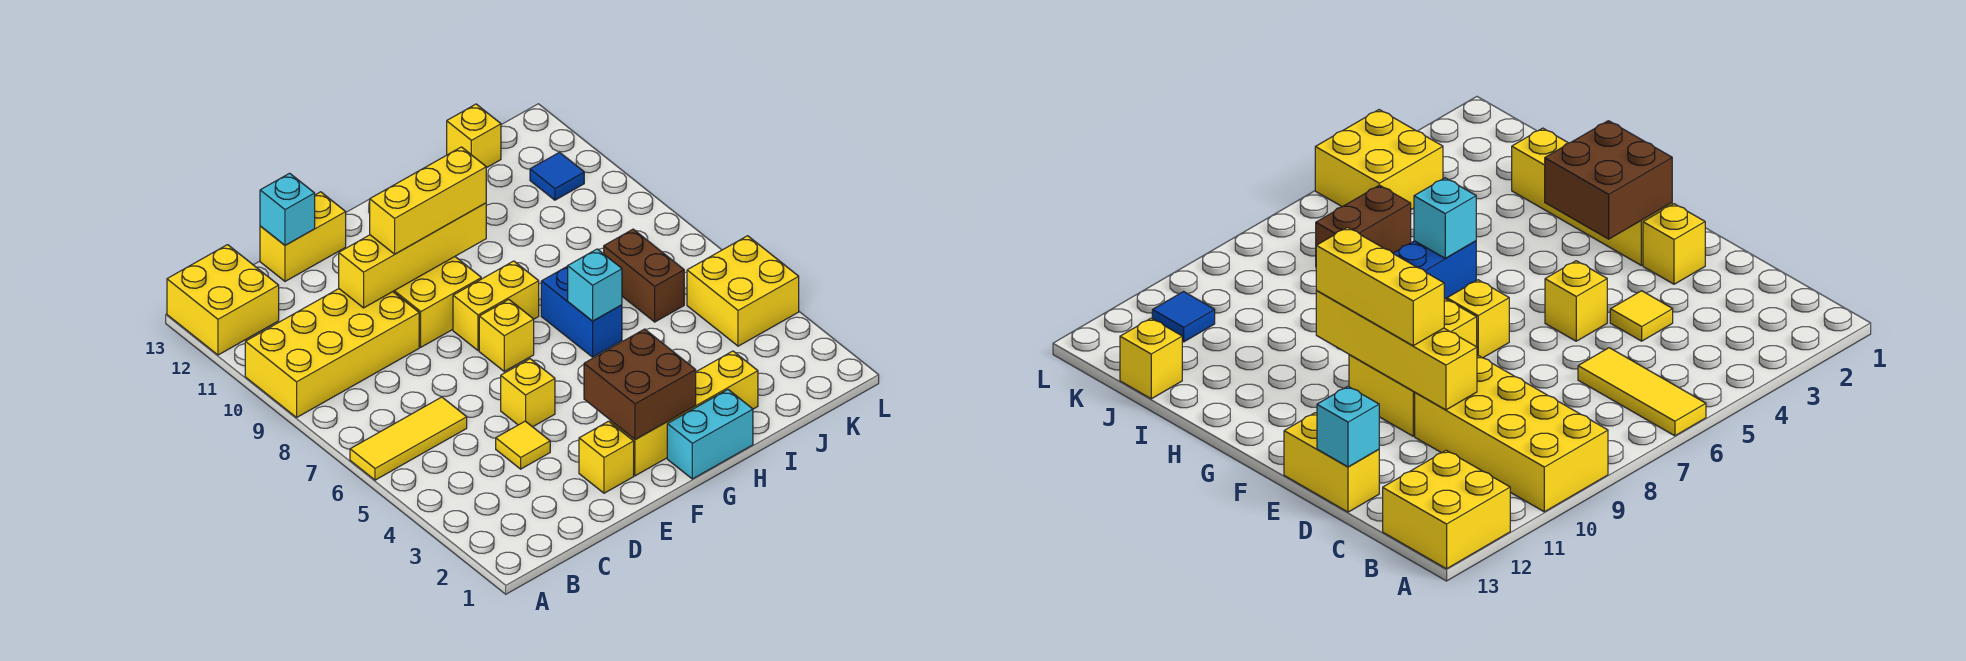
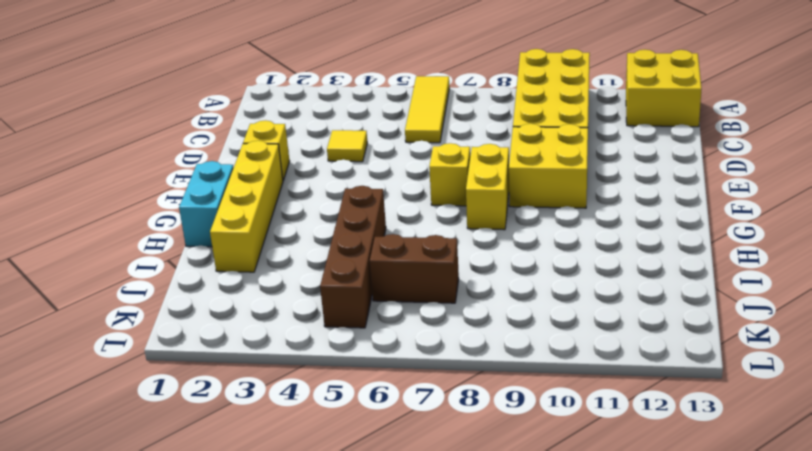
brown brick H5:K5 level 1 -> yellow brick K4:L5 level 1
none -> yellow brick D13:E13 level 1
none -> yellow brick E5 level 1
none -> blue brick H6:H7 level 1

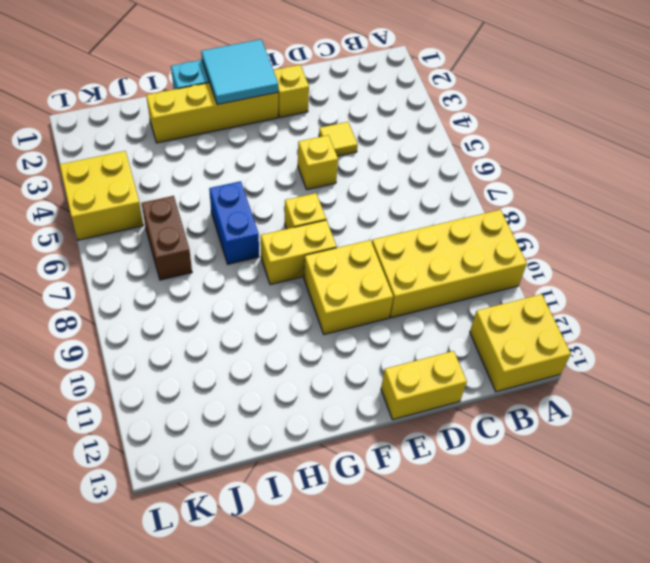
cyan tile F1:G2 level 2 -> brown brick F2:G3 level 2
none -> yellow tile A6:C6 level 1
none -> yellow brick J13 level 1
none -> blue tile K11 level 1

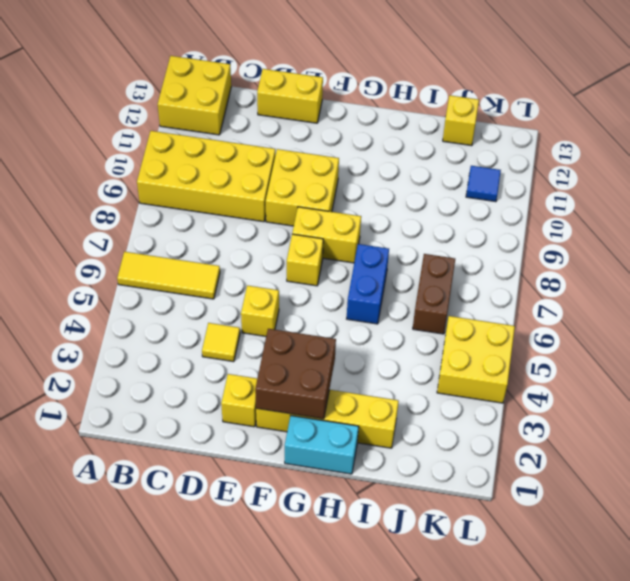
none -> yellow brick D10:G10 level 2
none -> cyan brick D13 level 2
none -> cyan brick H6 level 2

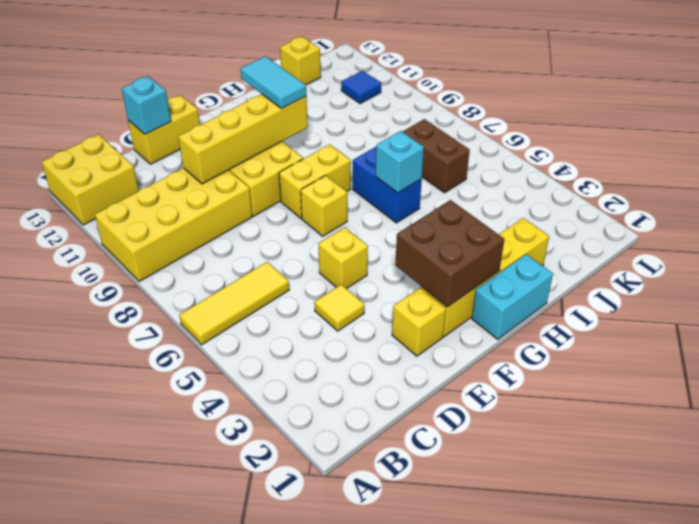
cyan tile G10:G11 level 3 -> yellow brick E10:G10 level 3
none -> yellow brick K4:L5 level 1

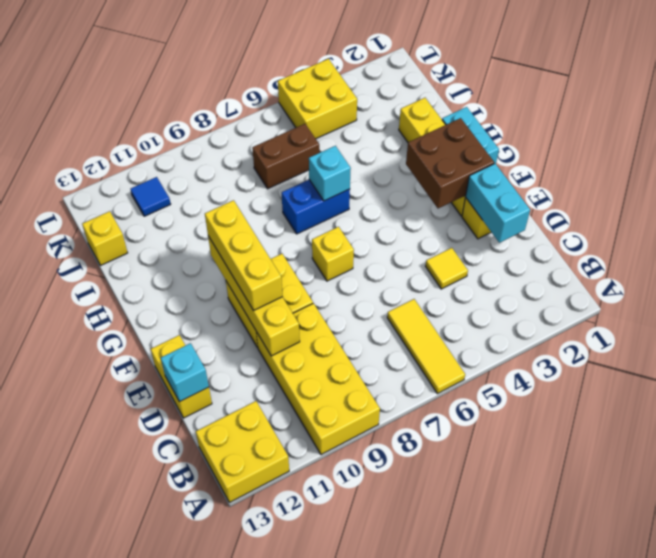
cyan brick D2:E2 level 2 -> none
none -> yellow brick E5 level 1
none -> yellow brick F8:G8 level 1

